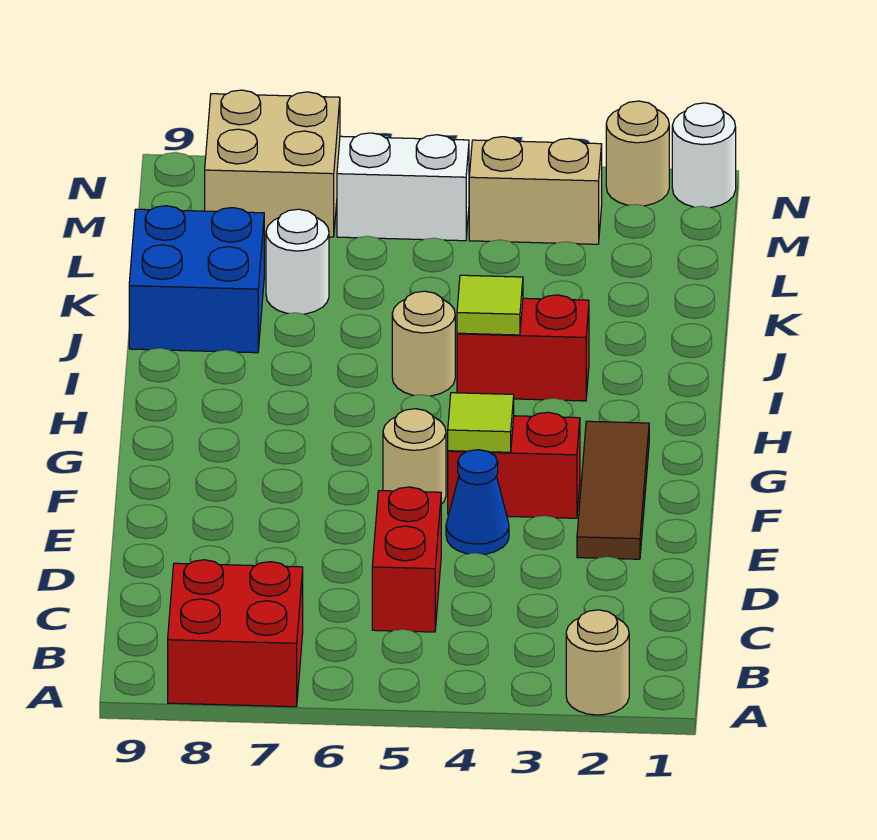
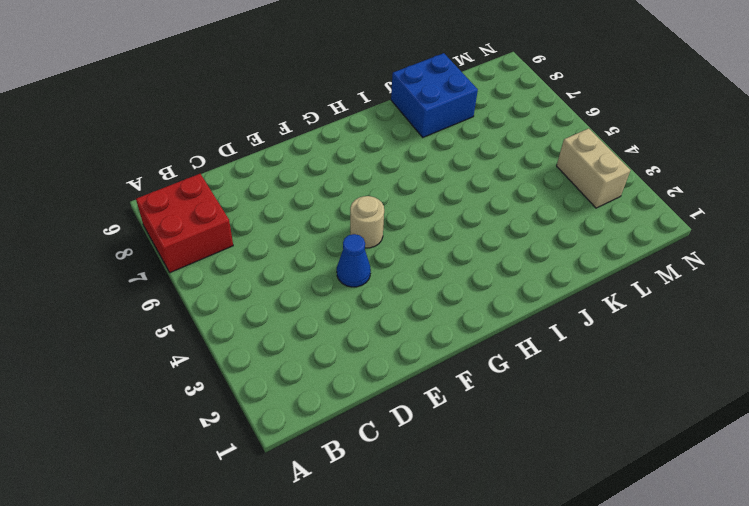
none -> tan round brick A2 level 1
none -> red brick C5:D5 level 1
none -> brown tile E2:G2 level 1

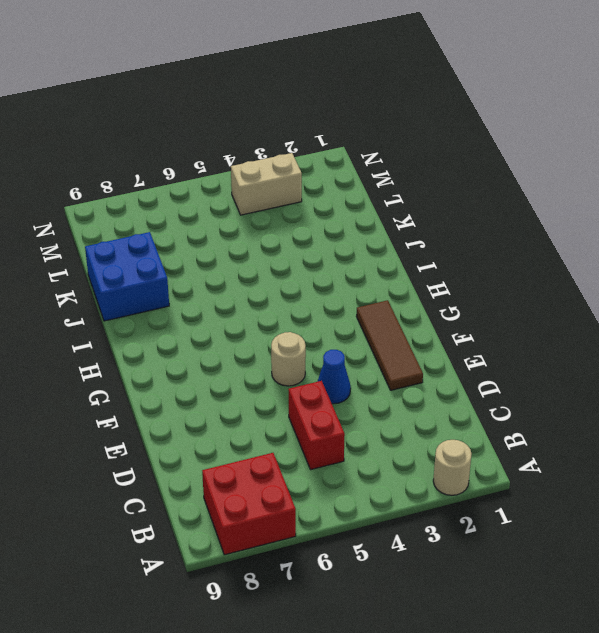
none -> red brick F3:F4 level 1
none -> red brick I3:I4 level 1
none -> tan round brick I5 level 1

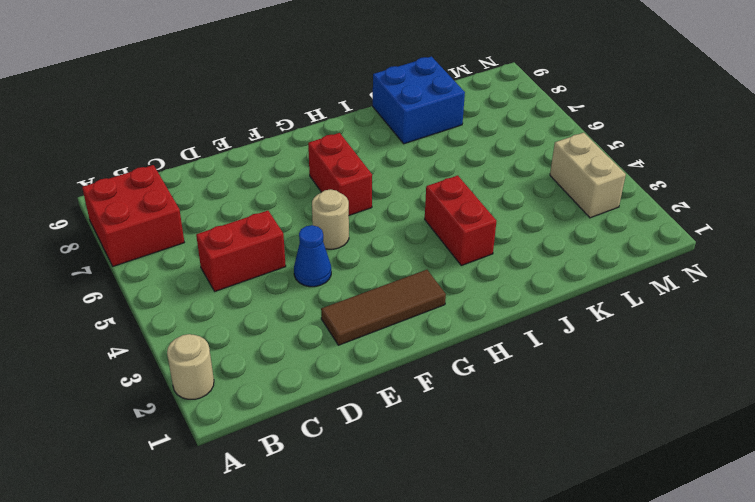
red brick G6:G7 level 1 -> red brick F3:F4 level 1
none -> tan round brick I5 level 1
none -> white round brick K7 level 1
none -> white brick M5:M6 level 1

